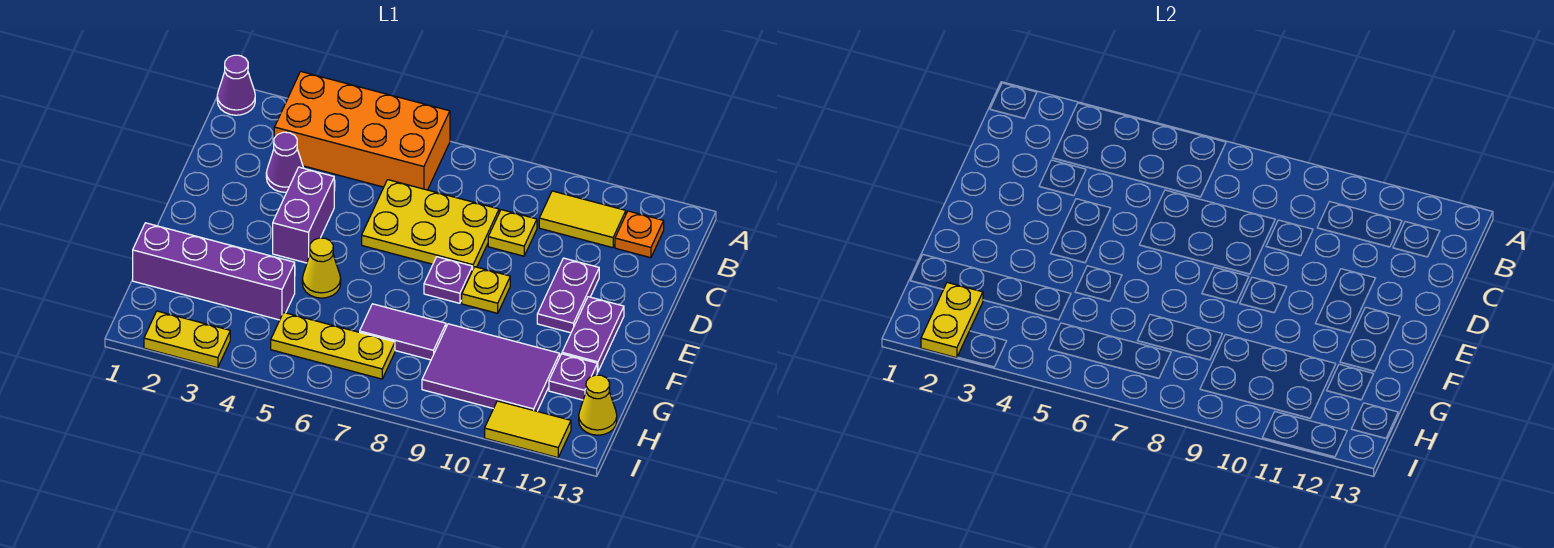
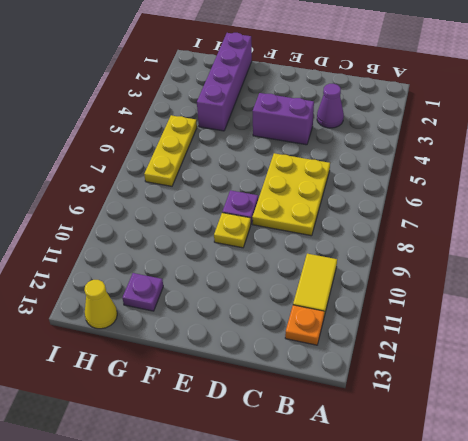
none -> purple cone A1 level 1
none -> orange brick A3:B6 level 1
none -> yellow plate C9 level 1

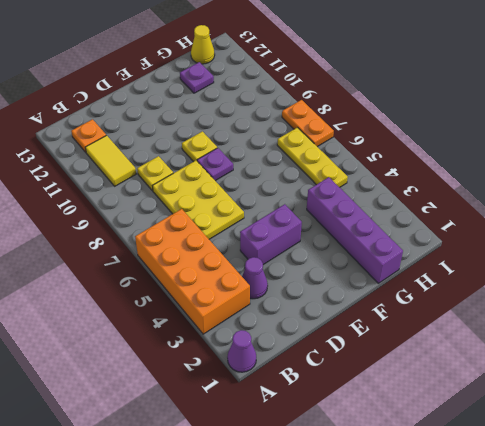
orange plate I7:I8 level 1 -> none
none -> purple plate D11:E11 level 1
none -> purple plate E12:F12 level 1
none -> yellow cone F5 level 1

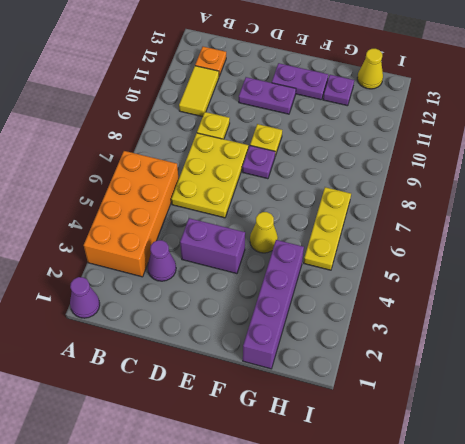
none -> purple tile G7:G8 level 1
none -> purple tile G9:H11 level 1
none -> yellow plate I2:I3 level 1

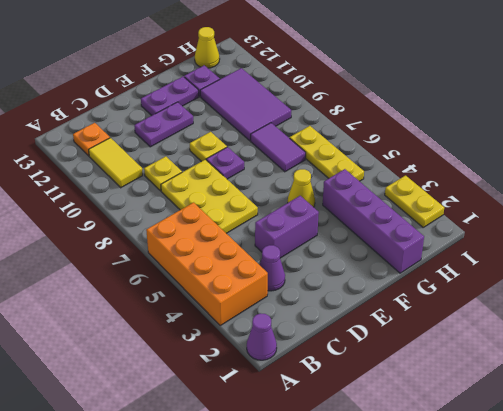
none -> yellow tile I11:I12 level 1
none -> yellow plate H2:I2 level 2

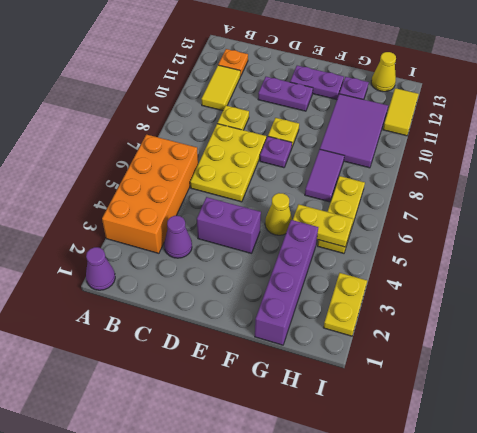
yellow plate G5:H5 level 2 -> yellow plate H2:I2 level 2

